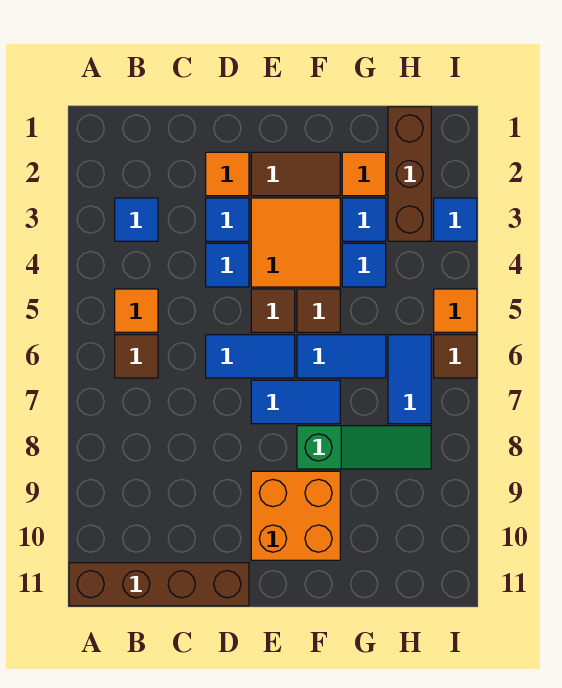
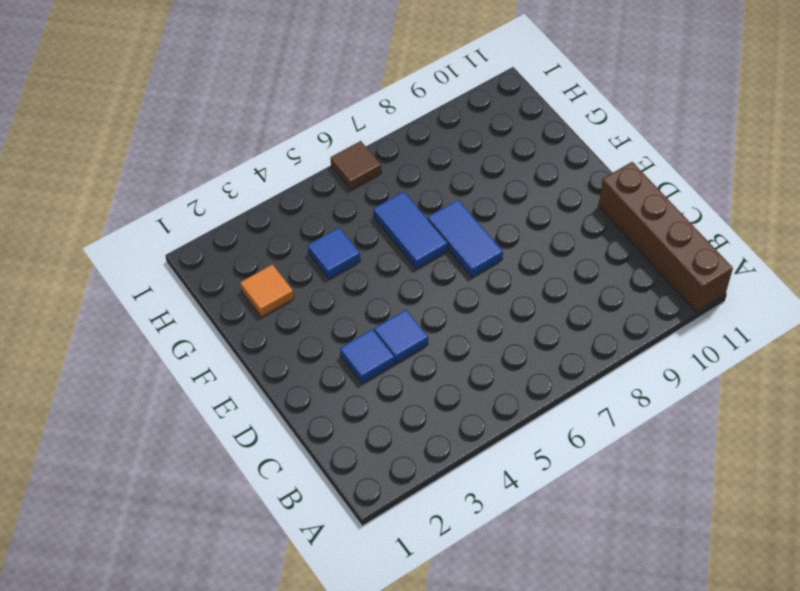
none -> blue tile B3 level 1
none -> orange tile B5 level 1
none -> brown tile B6 level 1

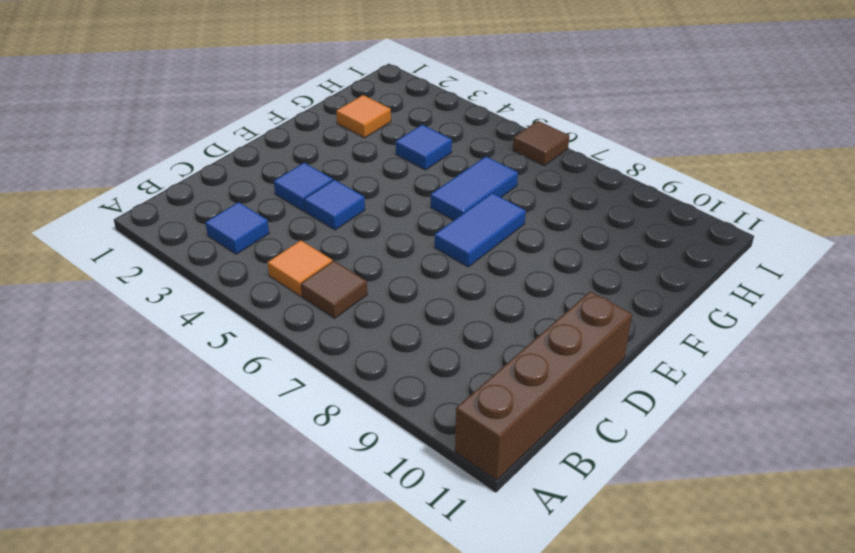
none -> orange tile D2 level 1
none -> blue tile D6:E6 level 1
none -> brown tile E2:F2 level 1

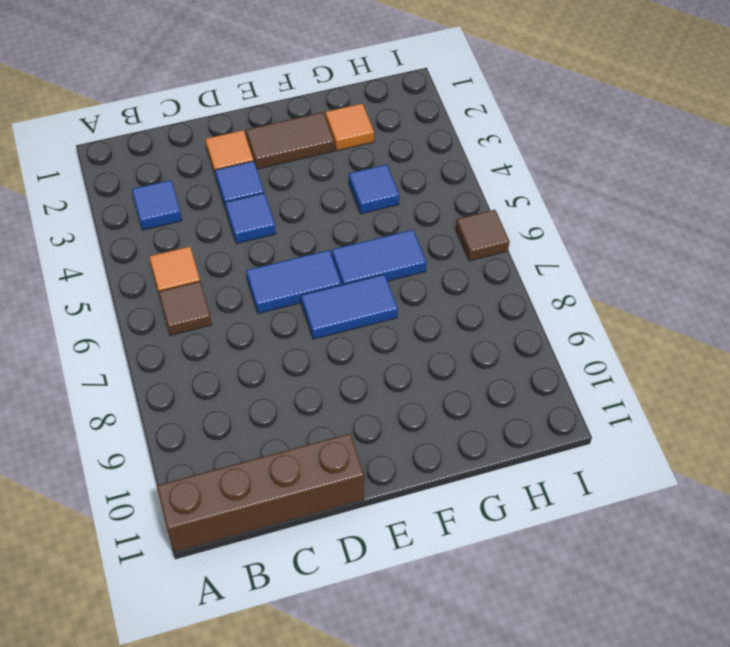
none -> orange tile E3:F4 level 1
none -> brown tile E5 level 1
none -> orange brick E9:F10 level 1

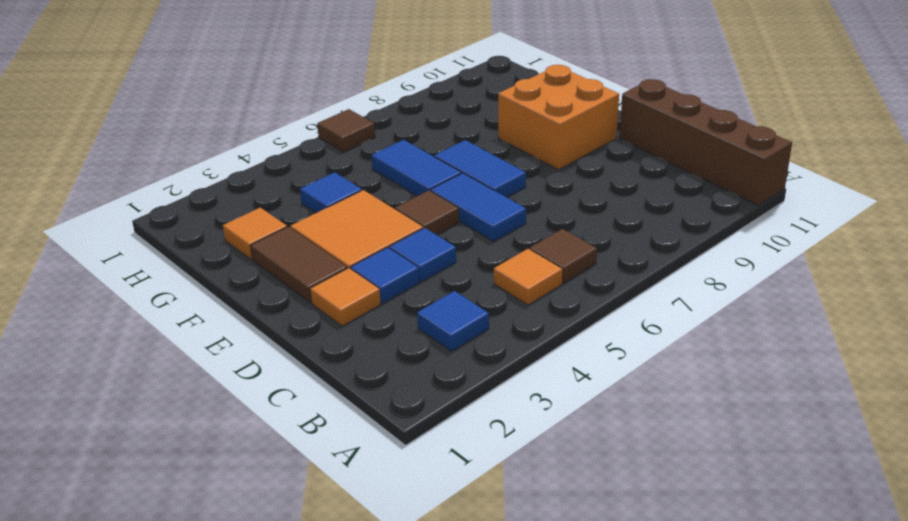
none -> brown tile F5 level 1
none -> green slope F8:H8 level 1 top F
none -> blue tile G3 level 1

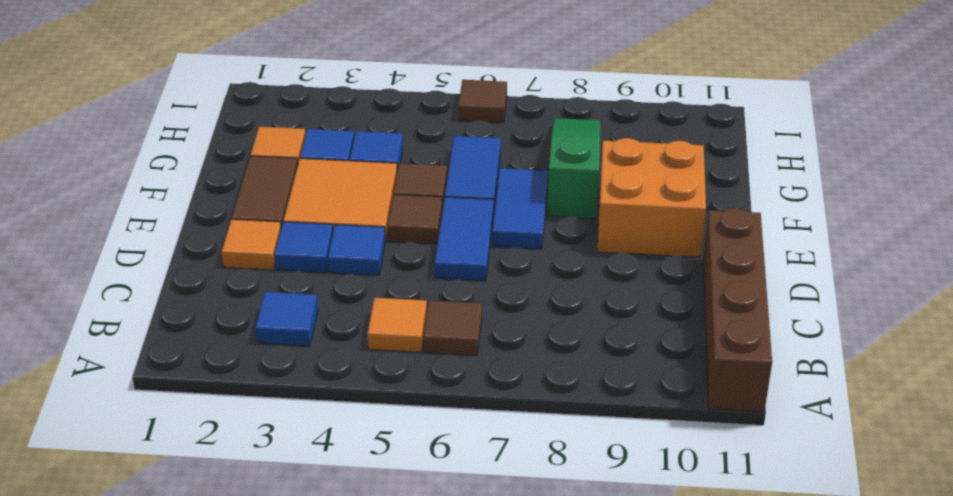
none -> brown brick H1:H3 level 1
none -> blue tile H6:H7 level 1
none -> blue tile I3 level 1

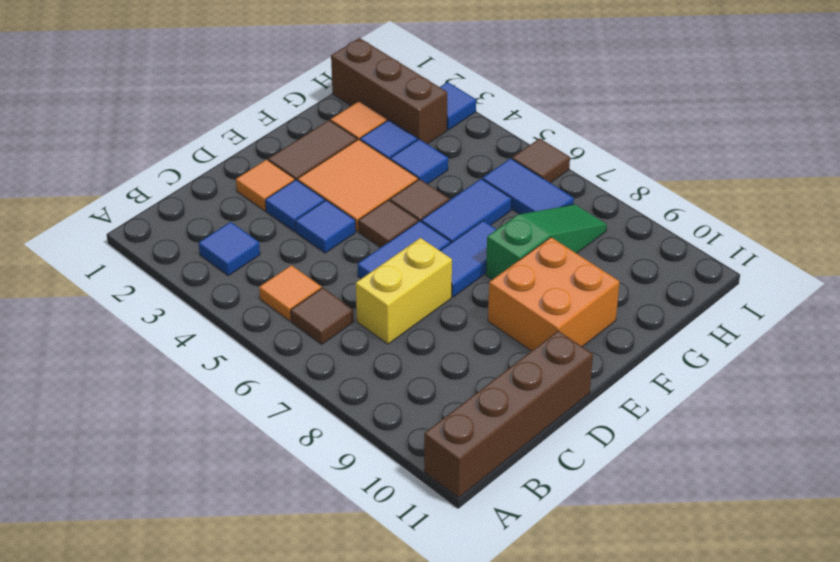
yellow brick C7:D7 level 1 -> none
none -> orange tile I5 level 1

